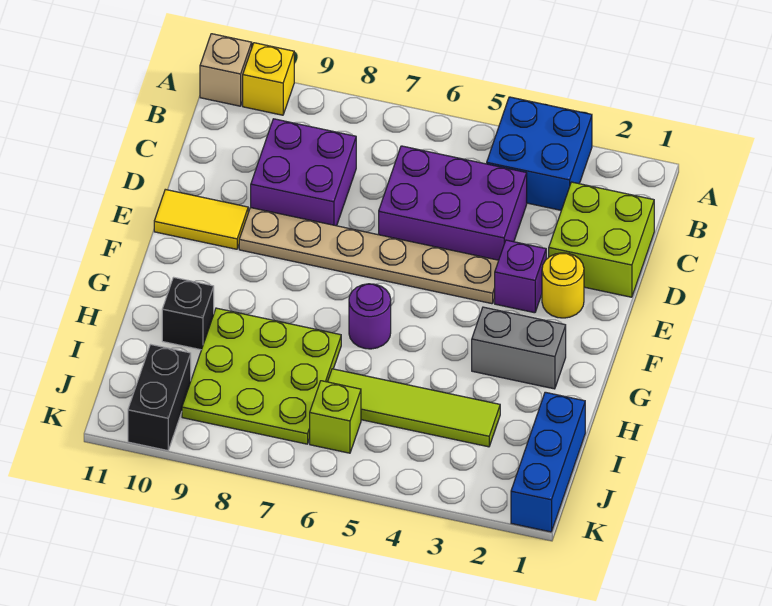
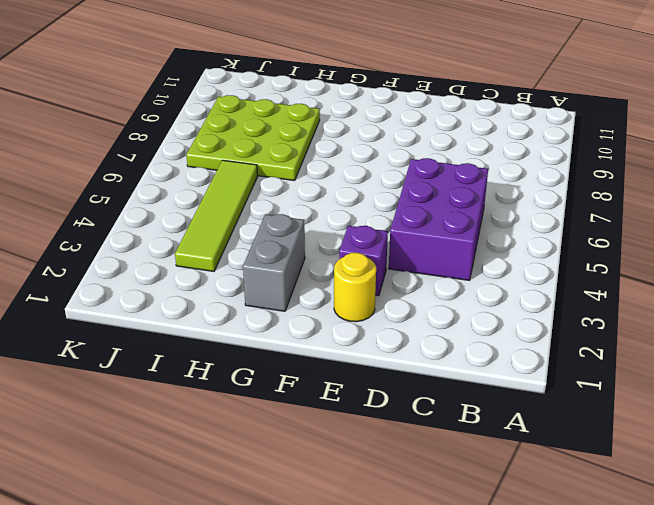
none -> blue brick A3:B4 level 1
none -> yellow brick A10 level 1
none -> tan brick A11 level 1

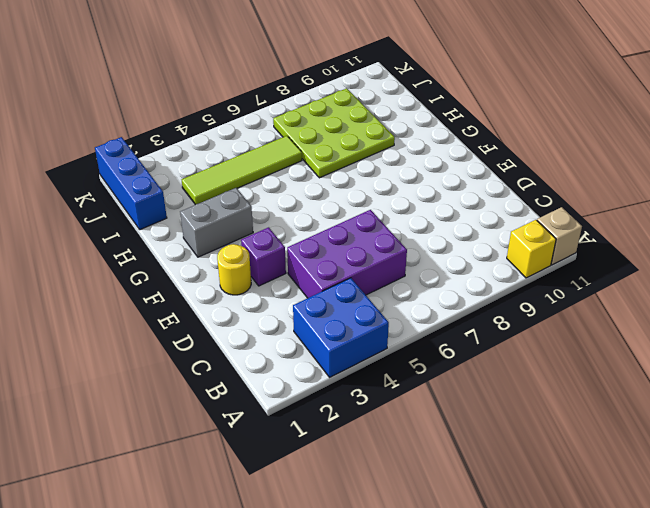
none -> lime brick C1:D2 level 1
none -> purple brick C8:D9 level 1
none -> tan plate E4:E9 level 1

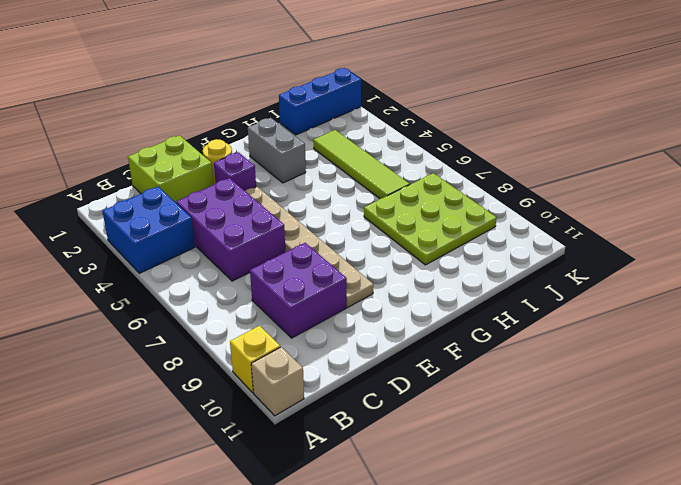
none -> yellow tile E10:E11 level 1
none -> purple round brick G6 level 1
none -> black brick H10 level 1

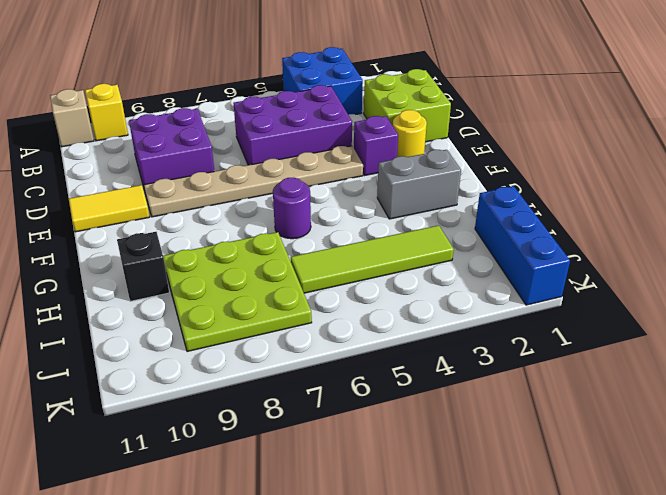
none -> lime brick J6 level 1
none -> black brick J10:K10 level 1

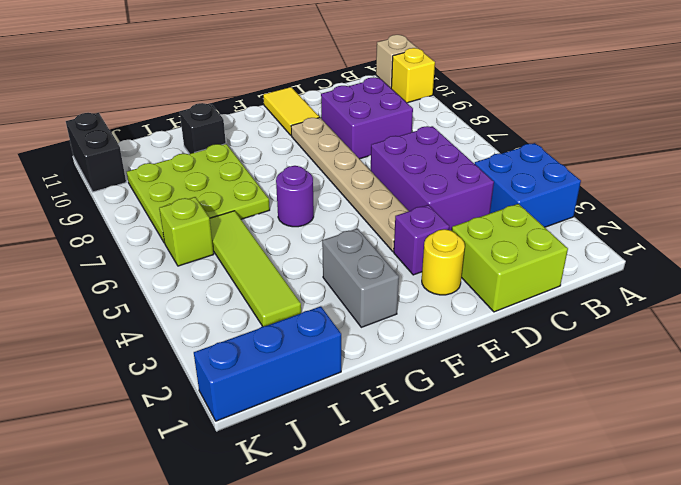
black brick K10:K11 level 1 -> black brick J10:K10 level 1

